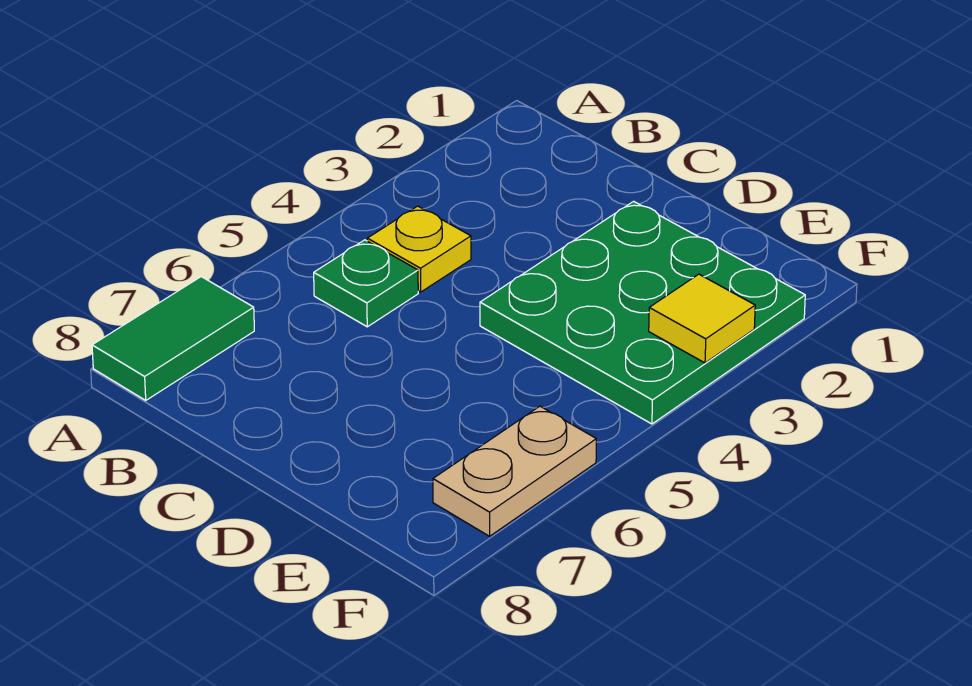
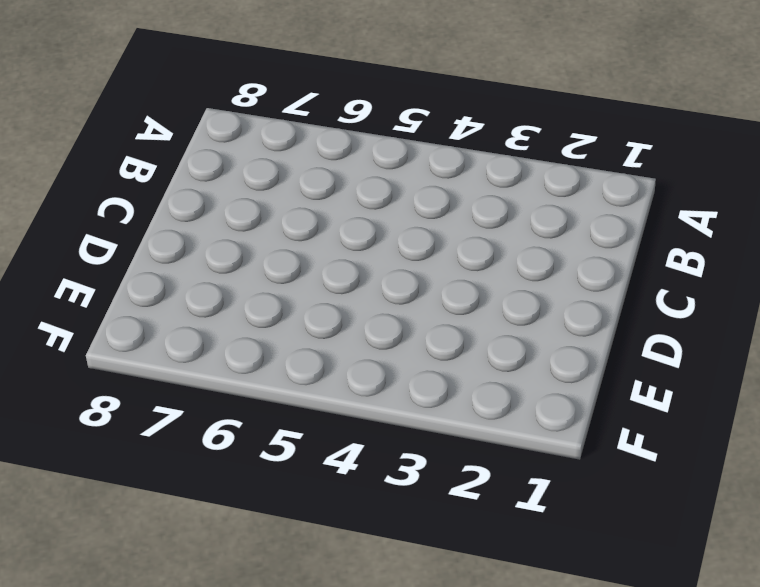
none -> green tile A7:A8 level 1
none -> yellow plate B4 level 1

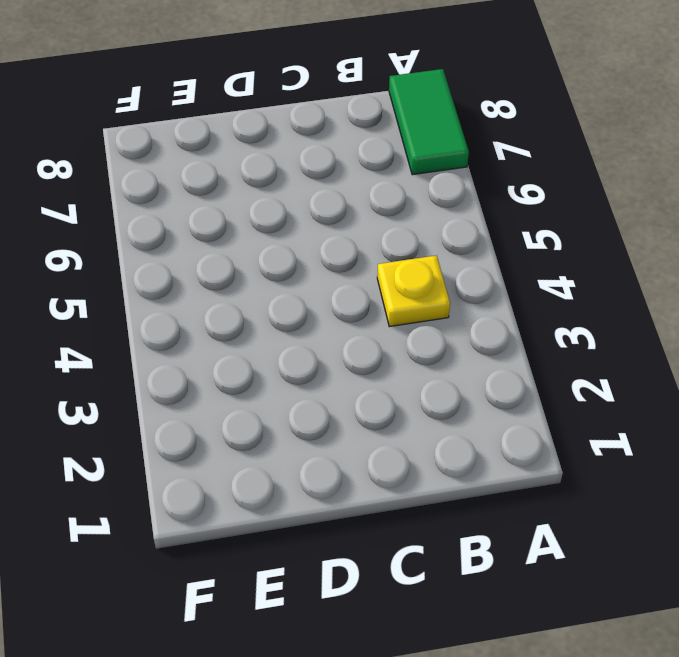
none -> green plate B5 level 1
none -> green plate D2:F4 level 1

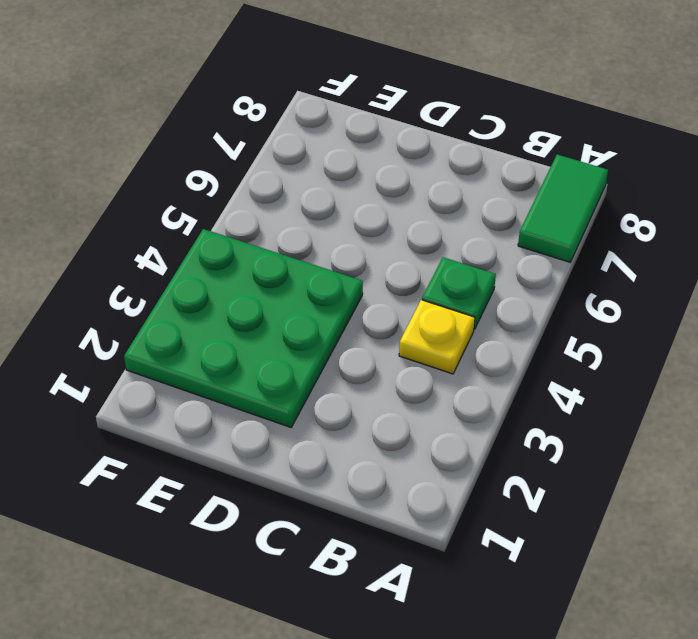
none -> tan plate F6:F7 level 1
none -> yellow tile F3 level 2

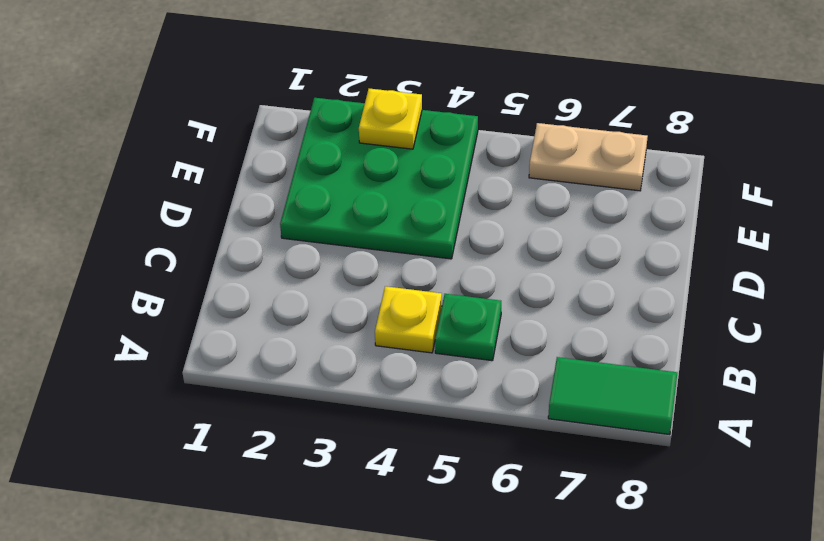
yellow plate F3 level 2 -> yellow tile F3 level 2

